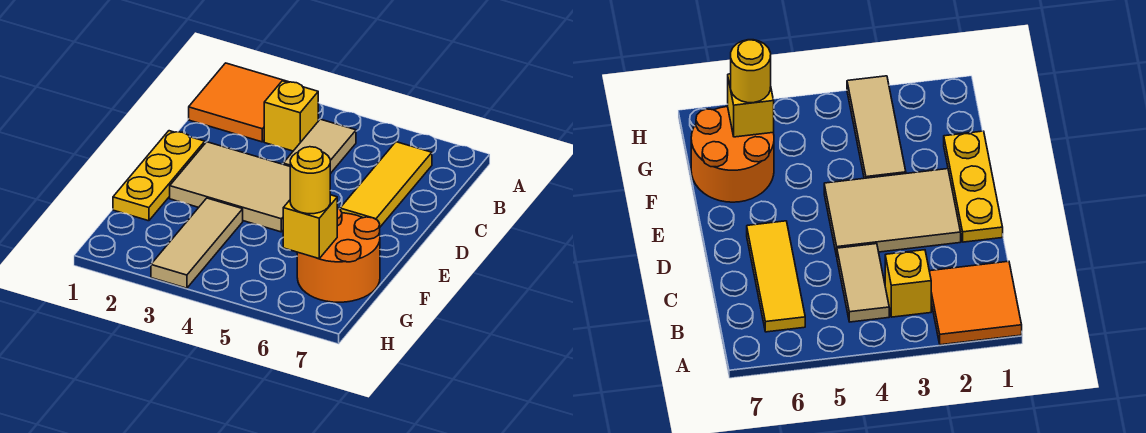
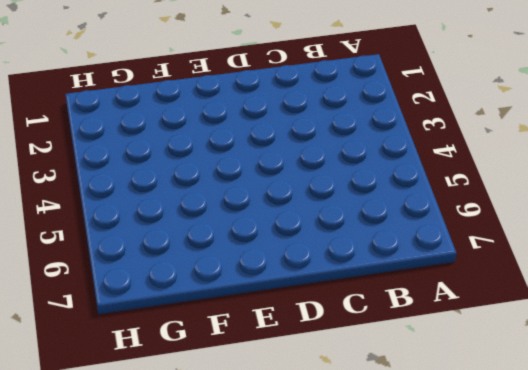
none -> orange tile A1:B2 level 1
none -> yellow brick B3 level 1

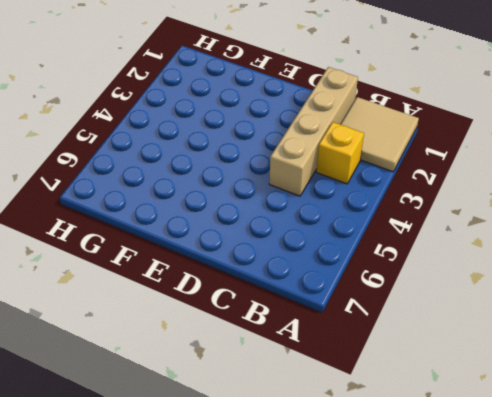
tan tile A1:B2 level 1 -> orange tile A1:B2 level 1
tan brick C1:C4 level 1 -> tan tile B4:C4 level 1
none -> yellow tile B6:D6 level 1
none -> yellow plate D1:F1 level 1

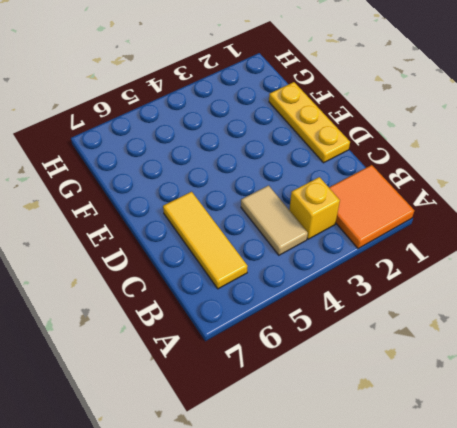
none -> tan tile D2:E4 level 1
none -> tan tile F3:H3 level 1

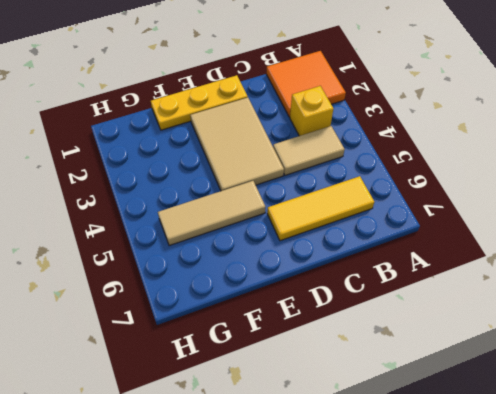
tan tile E5:G5 level 1 -> tan tile F3:H3 level 1
none -> orange round brick F6:G7 level 1
none -> yellow brick G6 level 2

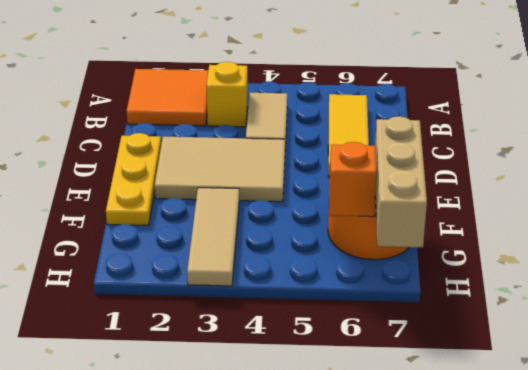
tan brick F7:H7 level 2 -> none
orange brick G6 level 2 -> yellow brick G6 level 2
none -> yellow round brick G6 level 3

